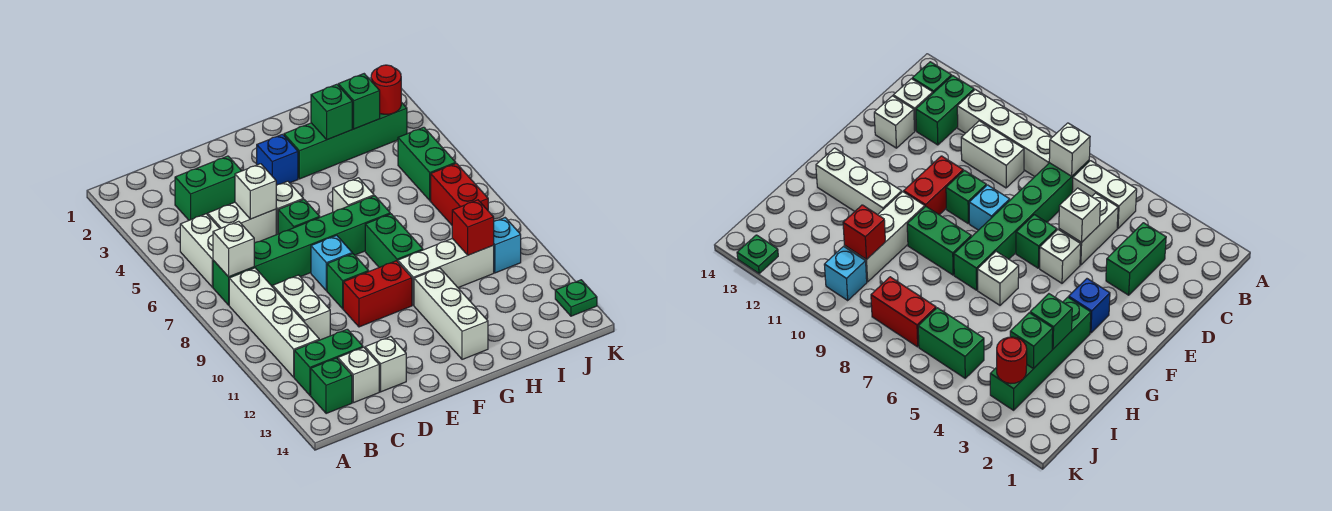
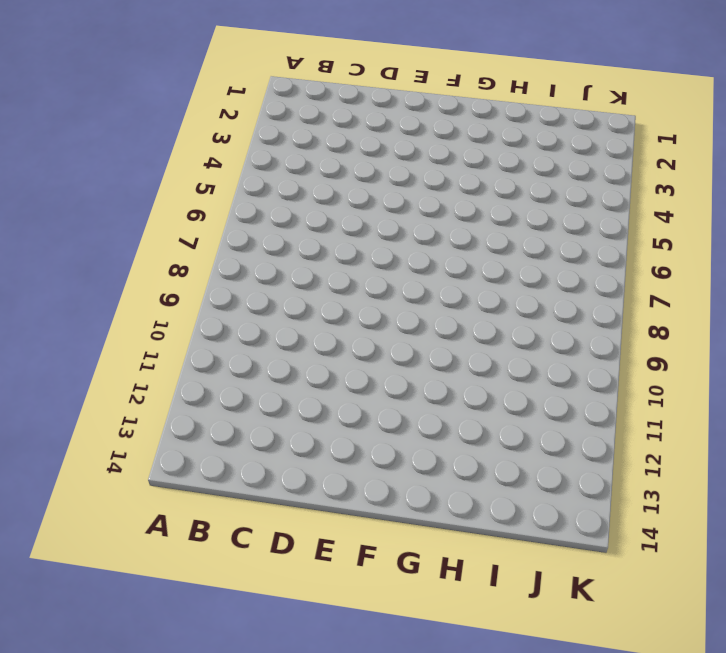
none -> white brick B5:B6 level 1
none -> green brick B7:G7 level 1
none -> white brick B8:B11 level 1
none -> green brick B12:C12 level 1

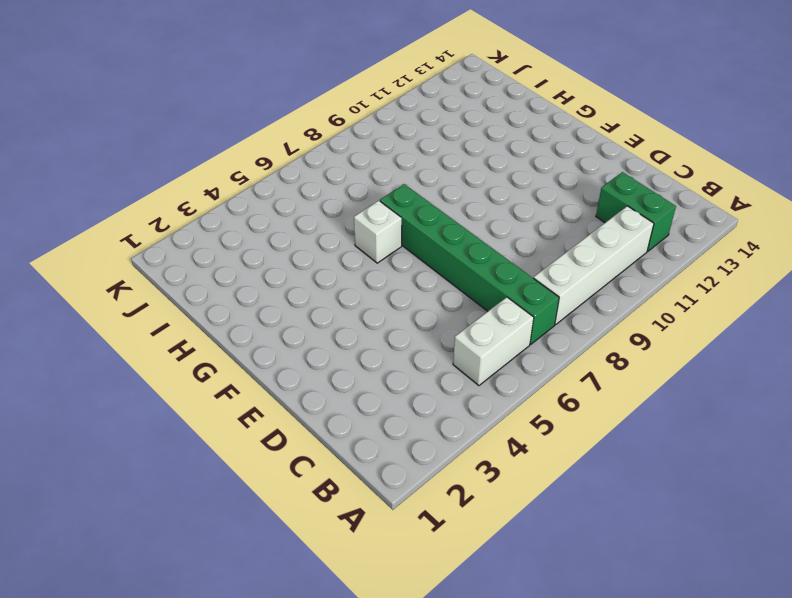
none -> green brick B13 level 1
none -> green brick C3:D3 level 1
none -> white brick C5:D5 level 1
none -> white brick C9:C10 level 1

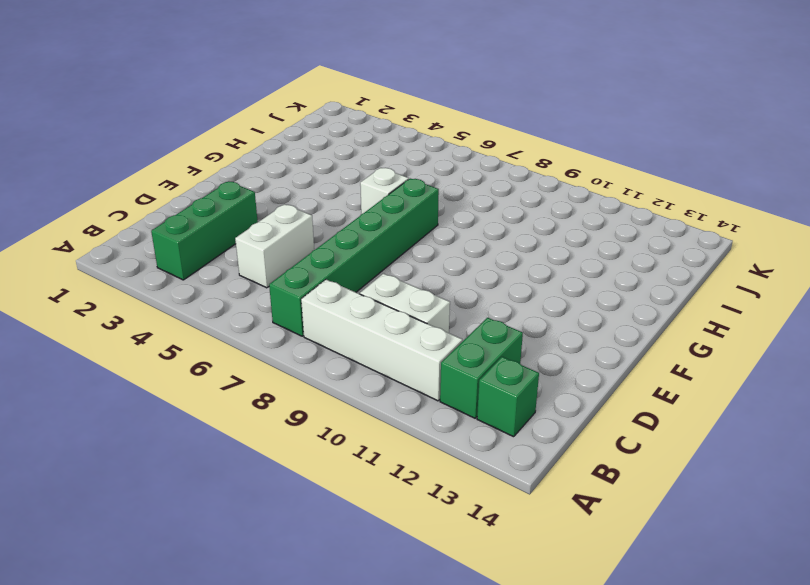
green brick B3:D3 level 1 -> green brick C3:D3 level 1
none -> white brick B5:B6 level 1
none -> white brick C13 level 1
none -> white brick D13 level 1
none -> white brick E5 level 1

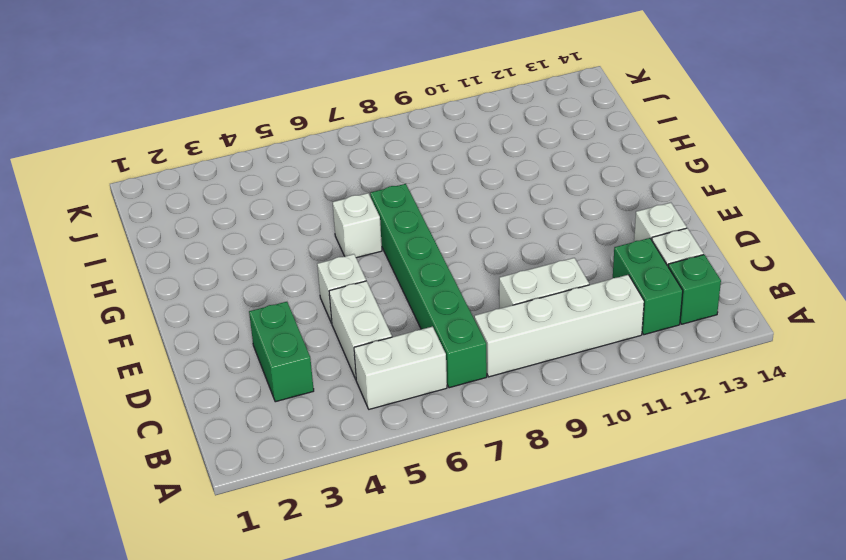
none -> green brick E6 level 1
none -> cyan brick E8 level 1
none -> green brick E9 level 1
none -> red brick E10:F10 level 1

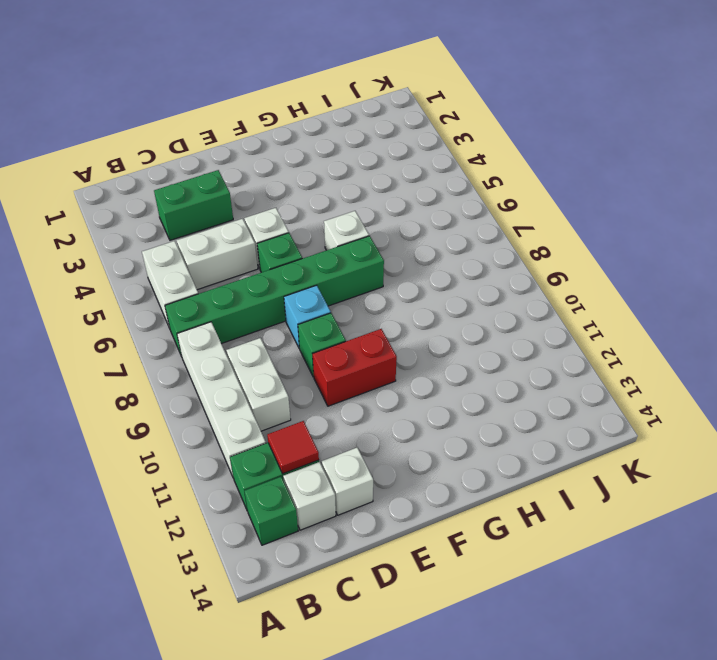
red tile C12 level 2 -> none
none -> blue brick F3 level 1
none -> green brick G3:J3 level 1
none -> green brick G8:G9 level 1
none -> white brick G10:I10 level 1

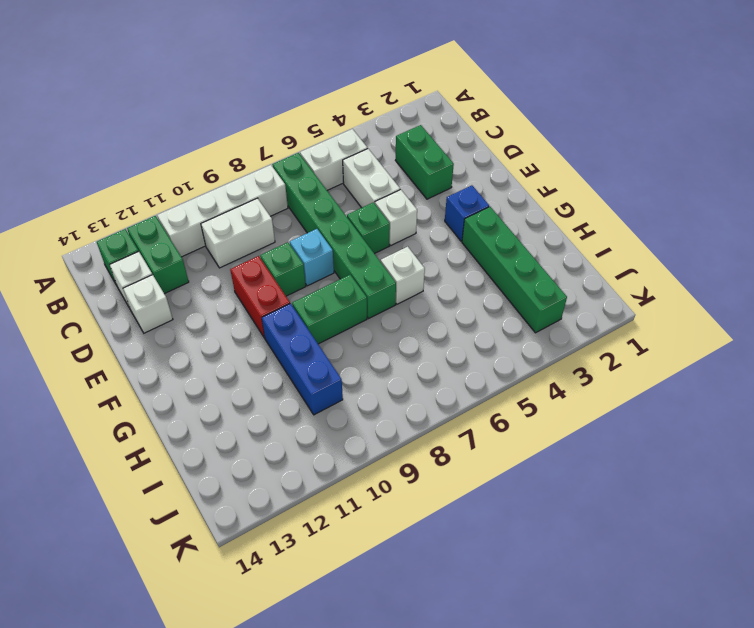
blue brick G10:I10 level 1 -> white brick G10:I10 level 1
none -> white brick G11:G13 level 1
none -> green brick J5:J6 level 1
none -> red brick J7:J8 level 1
none -> cyan brick J10 level 1

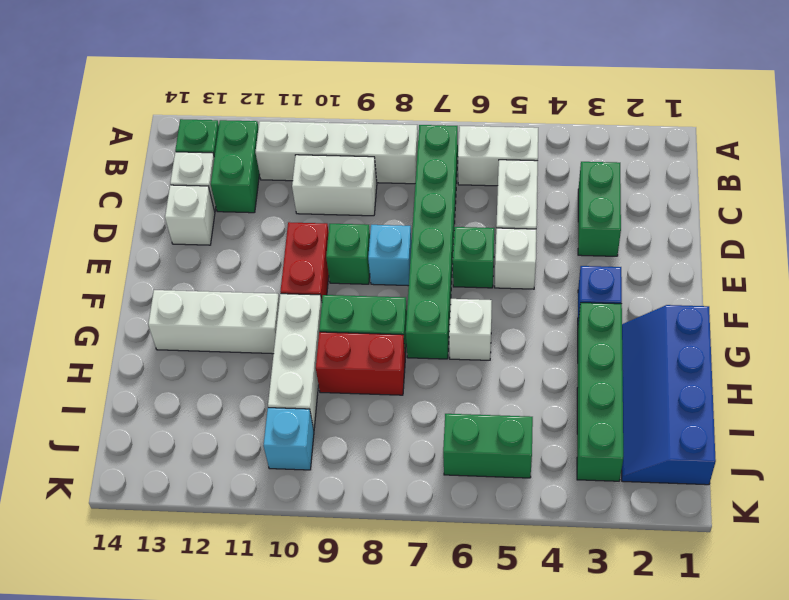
blue slope G1:J2 level 1 top 1 -> none
red brick H8:H9 level 1 -> red brick J7:J8 level 1
none -> green plate K13 level 1
none -> white brick B7 level 2
none -> white brick D5 level 2
none -> green brick H3 level 2

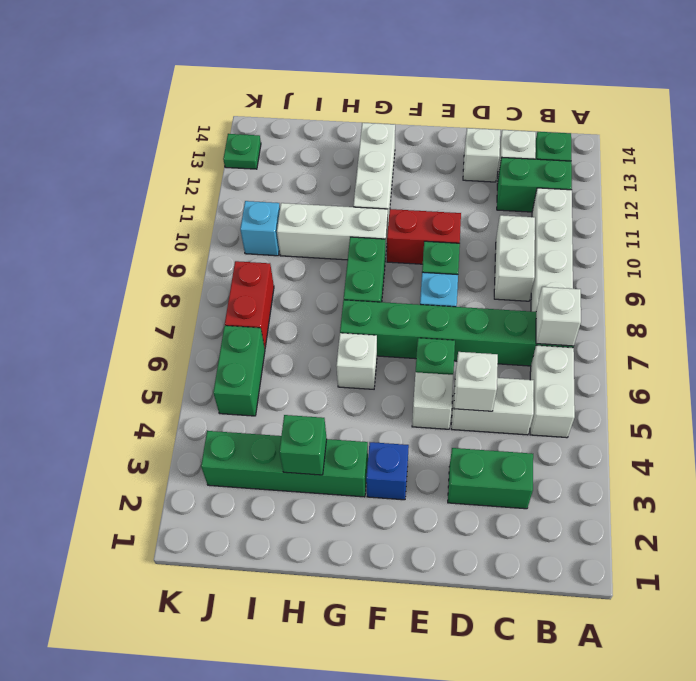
none -> green brick I3 level 2
none -> red brick I10 level 2
none -> red round brick J3 level 2

